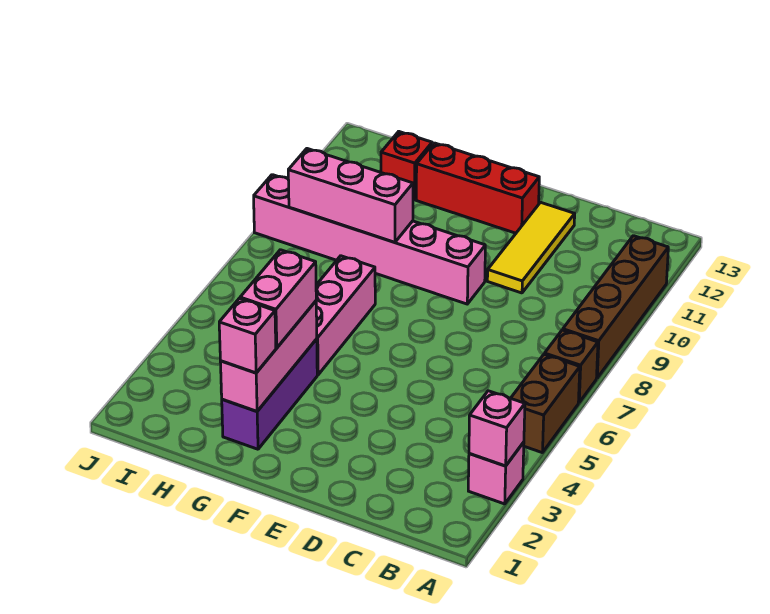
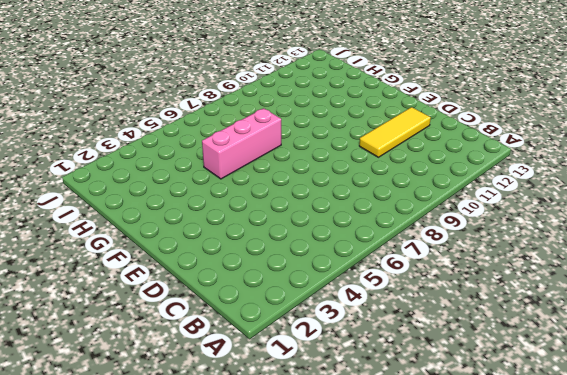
none -> pink brick A3 level 1
none -> brown brick A5:A6 level 1
none -> brown brick A7 level 1

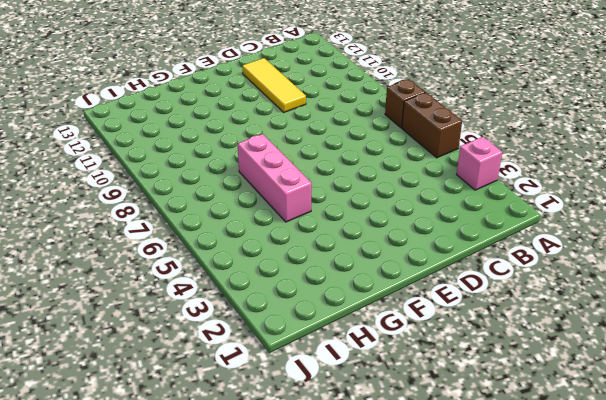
none -> brown brick A8:A11 level 1
none -> pink brick E9:J9 level 1
none -> red brick E12:G12 level 1

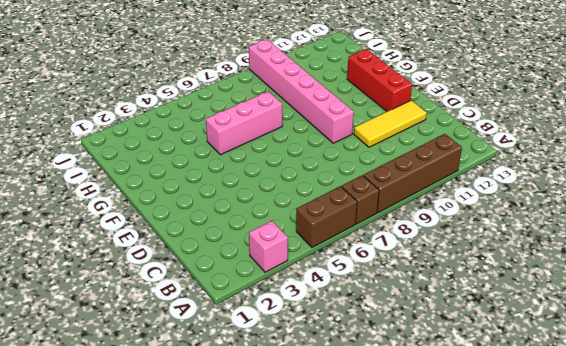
none -> purple brick G2:G4 level 1
none -> red brick H12 level 1
none -> pink brick A3 level 2

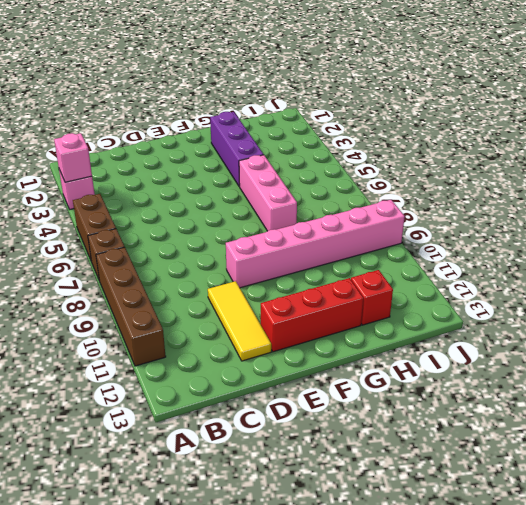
none -> pink brick G2:G4 level 2
none -> pink brick G9:I9 level 2
none -> pink brick G2 level 3

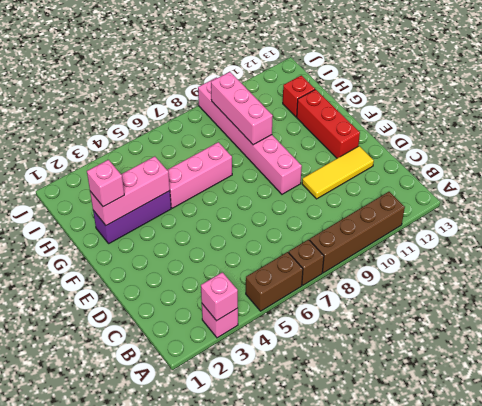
none -> pink brick G3:G4 level 3

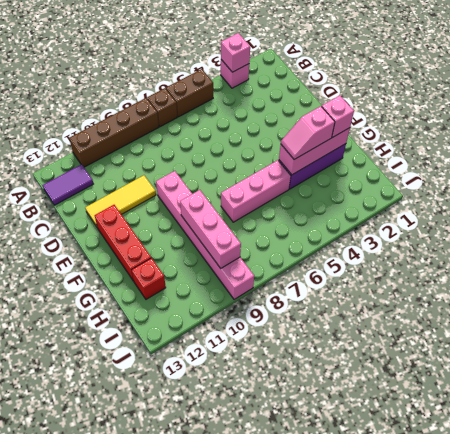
purple tile B12:B13 level 1 -> none
pink slope G3:G4 level 3 top 3 -> pink brick G3:G4 level 3

